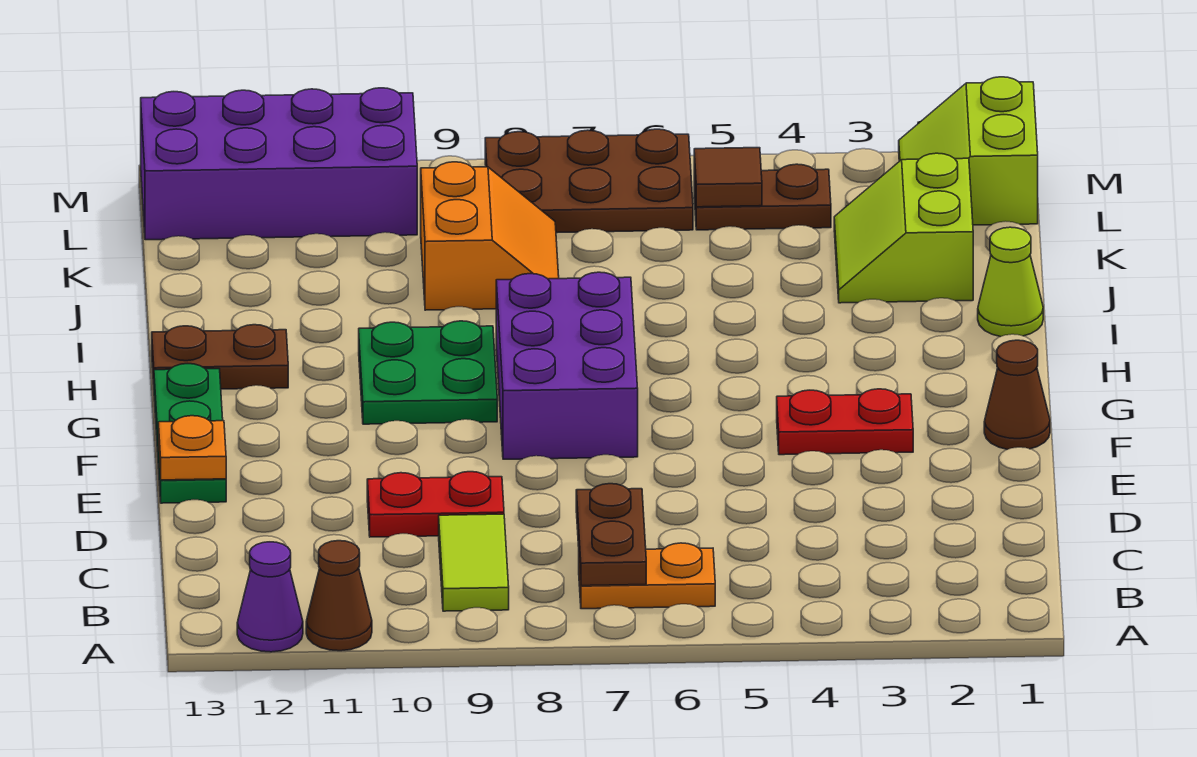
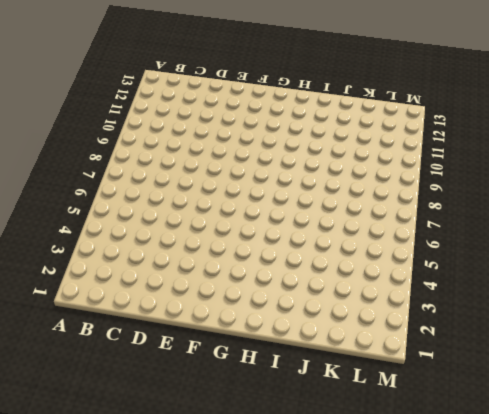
none -> brown cone A11 level 1
none -> purple cone A12 level 1
none -> orange plate B6:B7 level 1

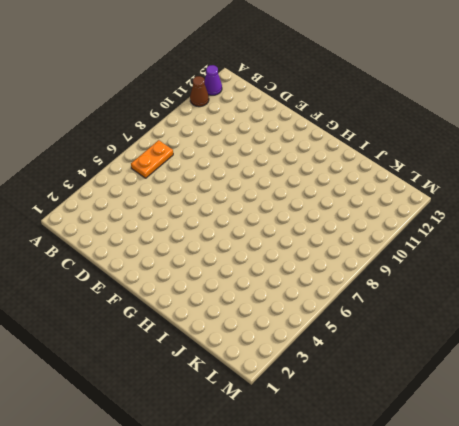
none -> lime tile B9:C9 level 1
none -> red plate D9:D10 level 1
none -> green plate E13:G13 level 1

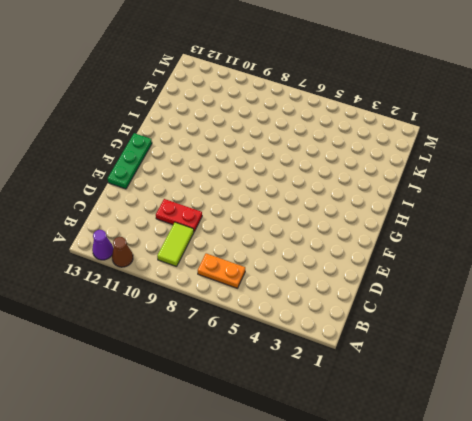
none -> brown cone F1 level 1
none -> red plate F3:F4 level 1
none -> purple brick F7:H8 level 1

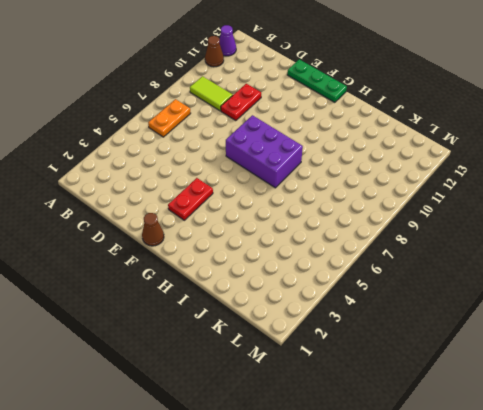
none -> green plate G9:H10 level 1
none -> brown plate H12:H13 level 1
none -> lime cone I1 level 1

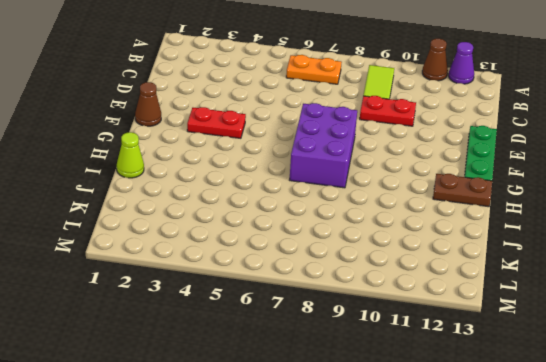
none -> green plate G9:H10 level 1
none -> lime slope J2:K3 level 1 top 2
none -> orange slope J8:K9 level 1 top 9

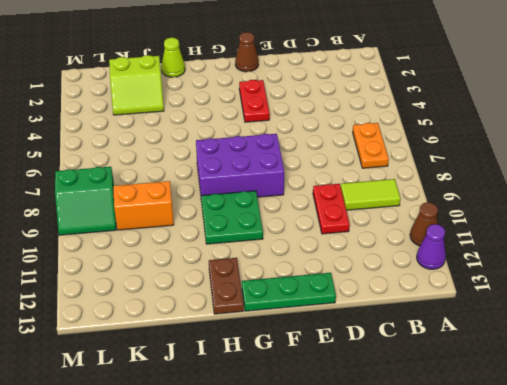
green slope L8:M9 level 1 top 8 -> brown plate L6:M8 level 1
none -> lime slope L1:M2 level 1 top 1
none -> brown plate L4:L5 level 1
none -> purple brick L10:M13 level 1

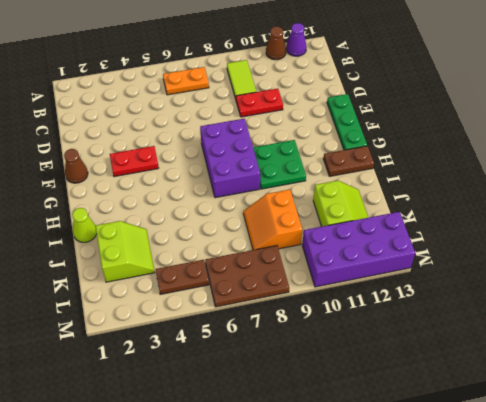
lime slope J11:K12 level 1 top 11 -> lime slope L1:M2 level 1 top 1
none -> brown plate B7:C7 level 2
none -> orange plate E13 level 2
none -> brown tile L5 level 2

